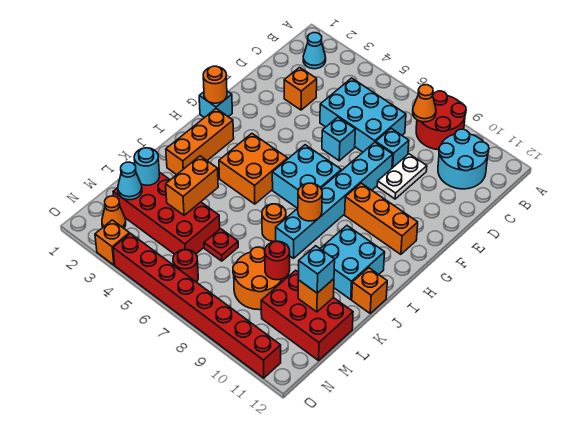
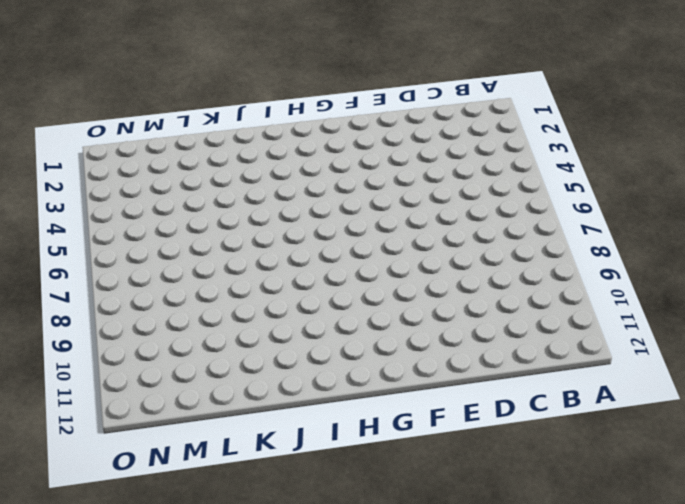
none -> red round brick A8:B9 level 1
none -> cyan cone B2 level 1
none -> cyan round brick B10:C11 level 1
none -> cyan brick C5:D7 level 1

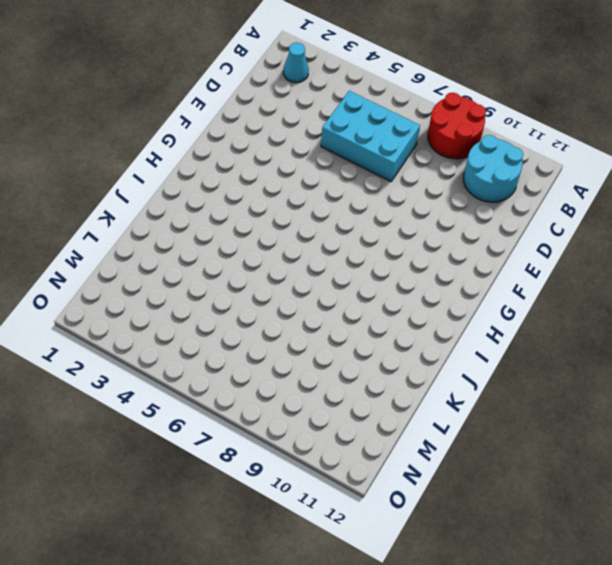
none -> orange brick D3 level 1
none -> cyan brick D8 level 1
none -> white plate D9:E9 level 1
none -> cyan brick E6 level 1

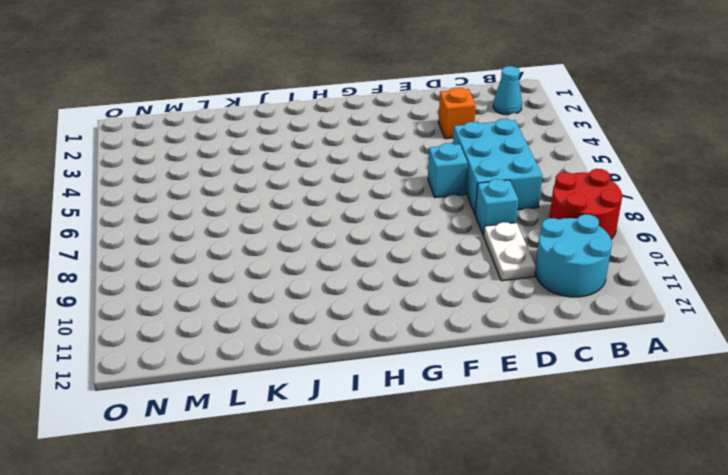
white plate D9:D10 level 1 -> white plate D9:E9 level 1
none -> cyan brick E8:J8 level 1
none -> cyan brick G1 level 1
none -> cyan brick G6:H7 level 1
none -> orange brick G9:G11 level 1

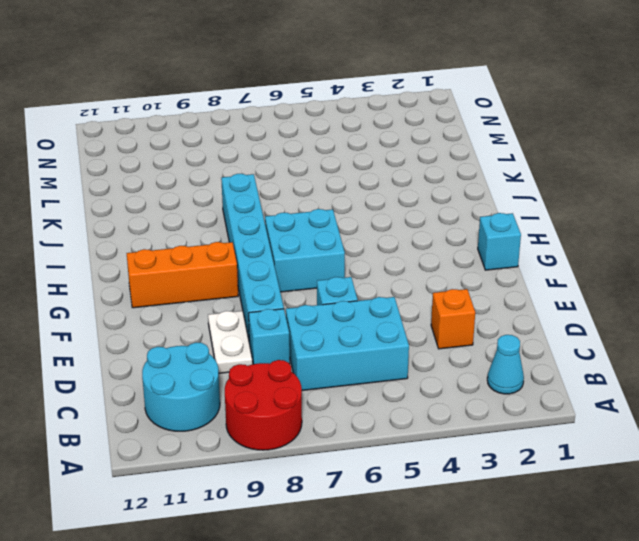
none -> orange brick H2:J2 level 1
none -> orange brick H4:I5 level 1
none -> cyan brick I10:J11 level 1
none -> orange round brick J7 level 1

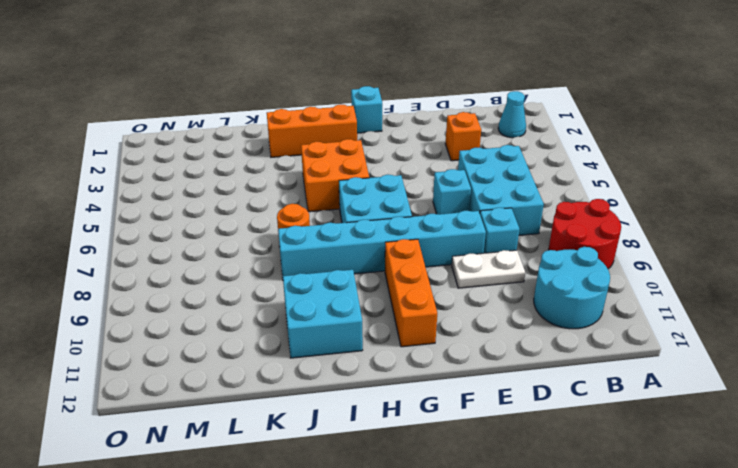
none -> orange brick J12 level 1
none -> red brick L2:M5 level 1
none -> red plate L6 level 1
none -> orange round brick L8:M9 level 1

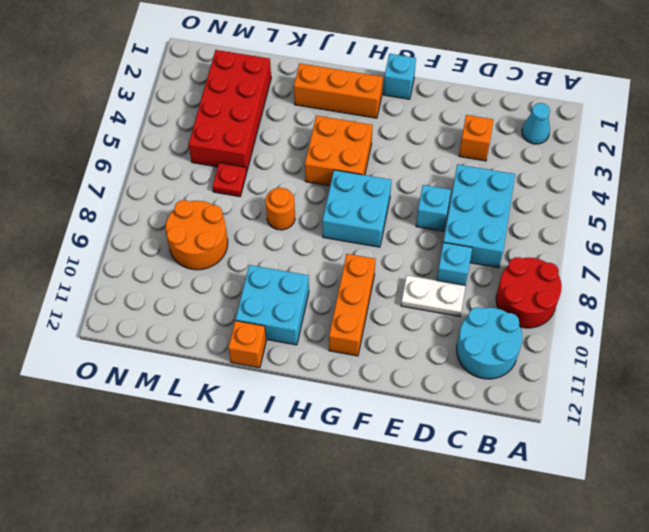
none -> cyan brick E8:J8 level 1
none -> red brick L10:M12 level 1
none -> orange cone N2 level 1
none -> red round brick N6 level 1

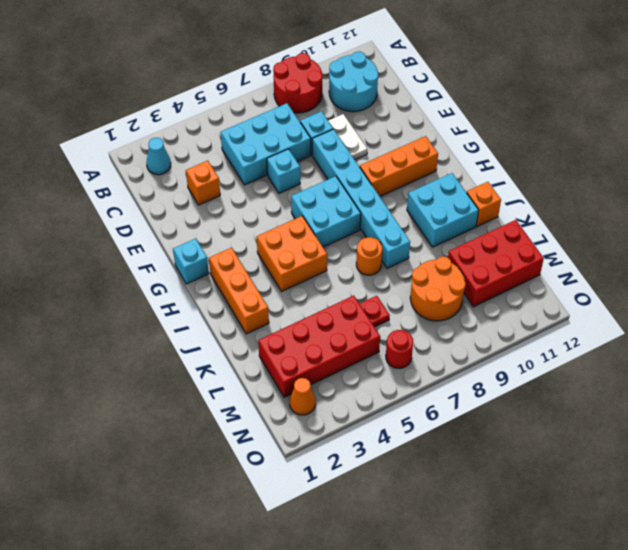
none -> orange brick O3 level 1
none -> red brick O4:O11 level 1
none -> orange cone B8 level 2
none -> orange round brick G1 level 2

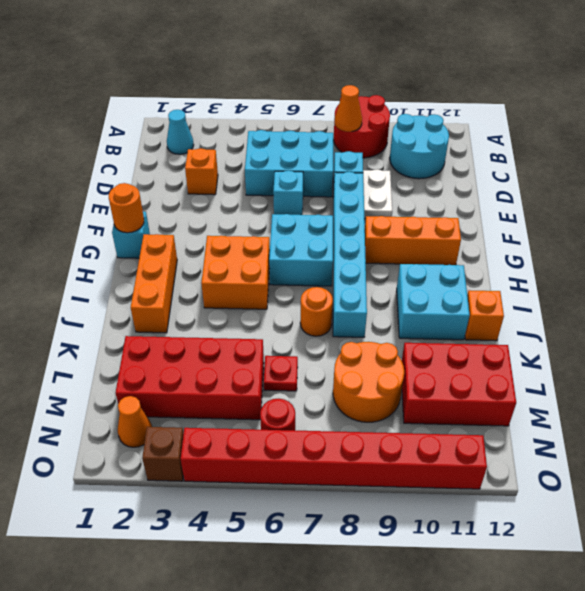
brown brick O3 level 1 -> orange brick O3 level 1
none -> orange round brick I8 level 2
none -> orange brick K4:L4 level 2
none -> cyan round brick L2 level 2
none -> red round brick L9 level 2

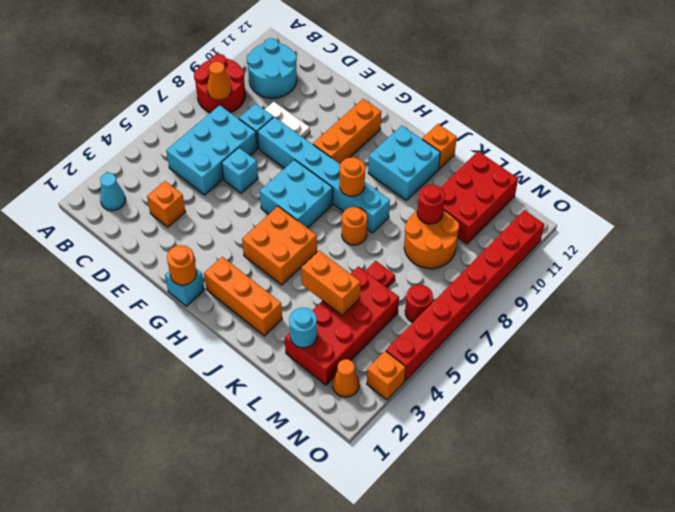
none -> orange brick L11 level 2
none -> cyan cone M2 level 2
none -> cyan brick L11 level 3

